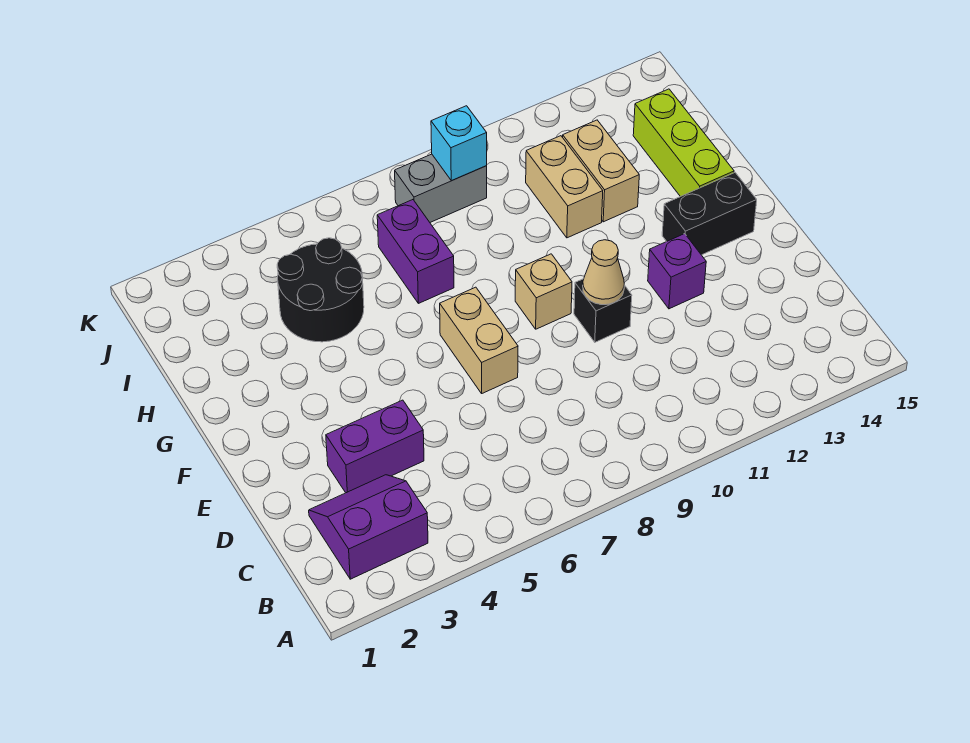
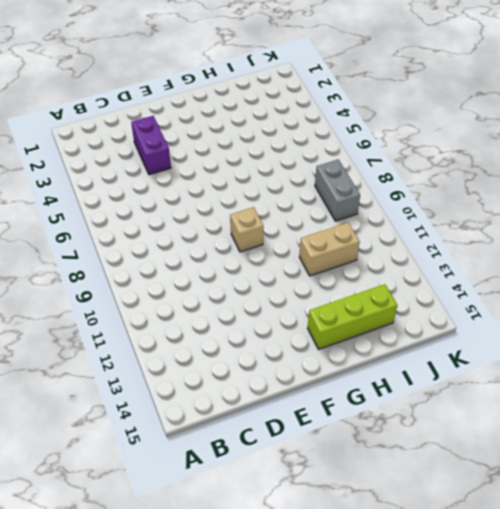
none -> purple slope B2:C3 level 1 top B
none -> tan brick E7:F7 level 1
none -> black brick E10 level 1

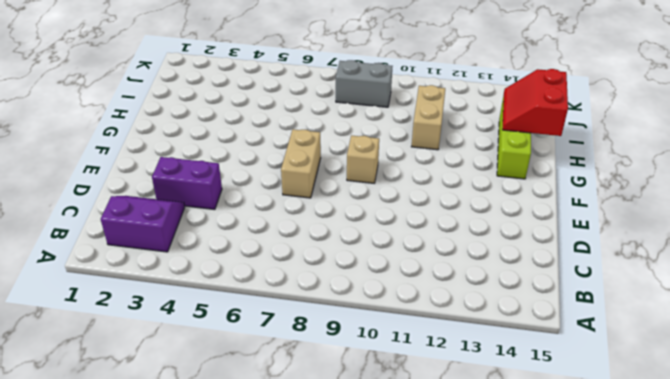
red slope H14:I15 level 2 top 15 -> none
none -> black brick E10 level 1
none -> purple brick E12 level 1
none -> black brick F13:F14 level 1

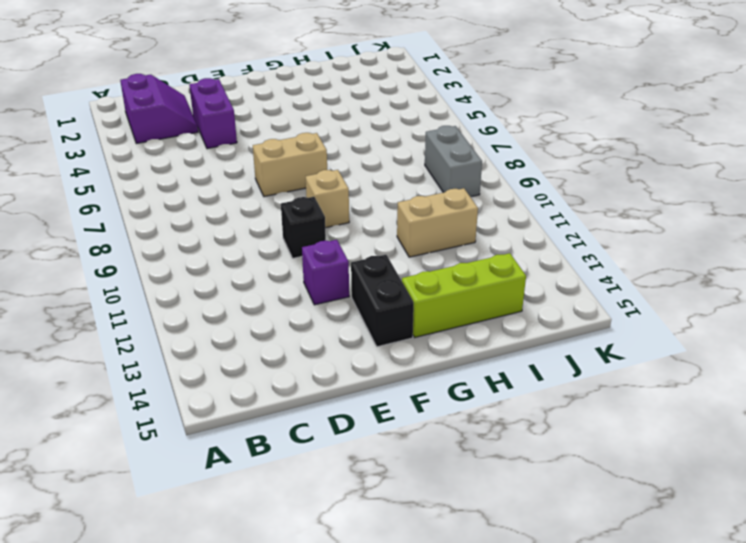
none -> black round brick H4:I5 level 1
none -> purple brick H7:I7 level 1
none -> tan brick H12:I12 level 1

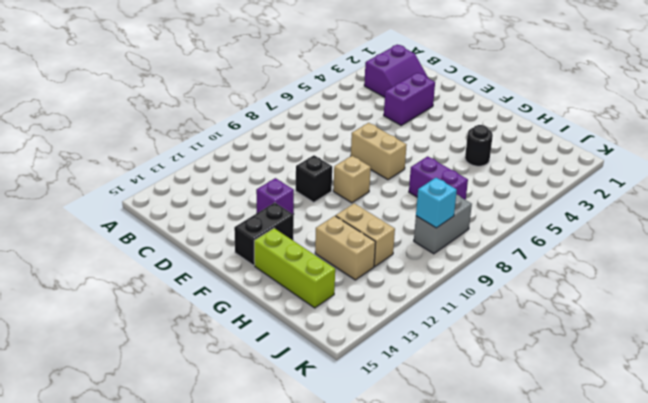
black round brick H4 level 1 -> black round brick H4:I5 level 1
none -> tan cone E10 level 2

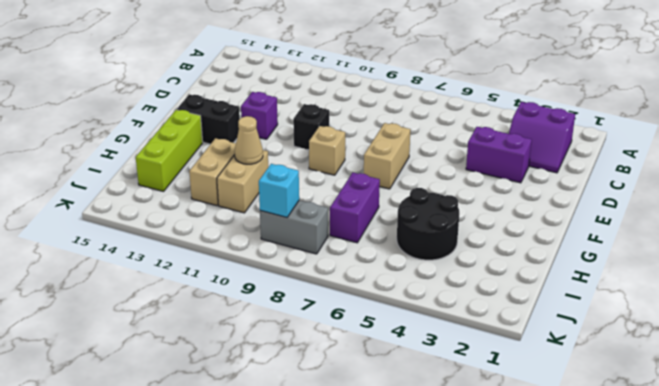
tan cone H11 level 2 -> tan cone E10 level 2

